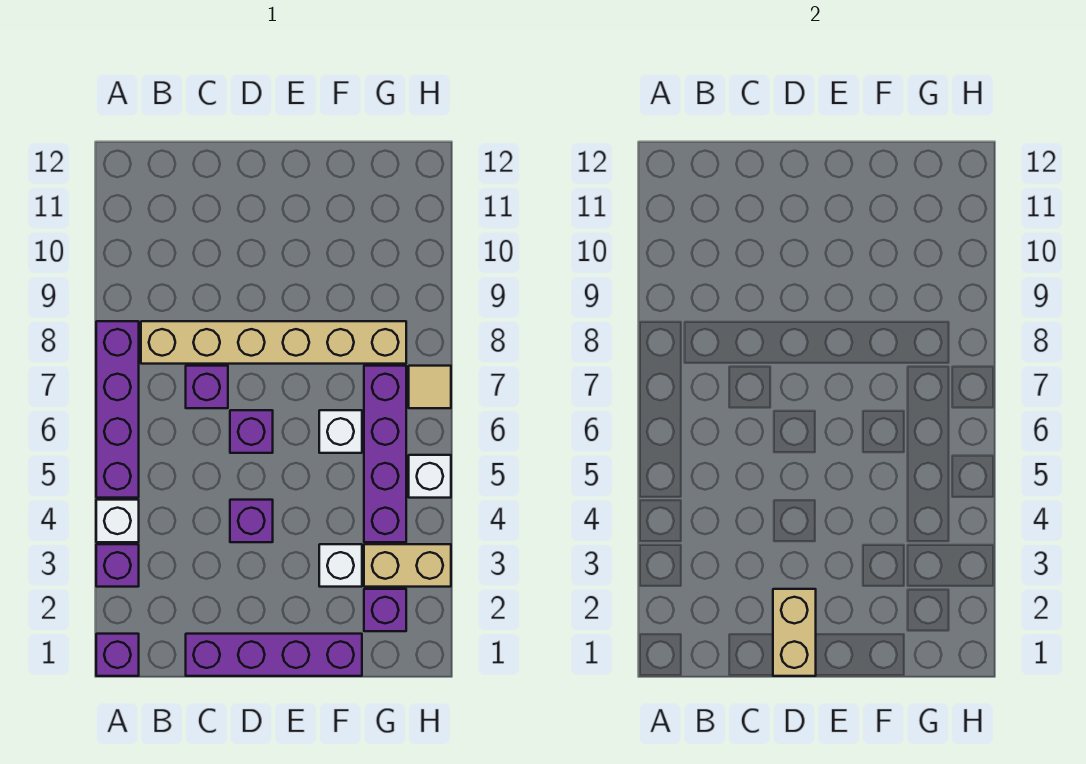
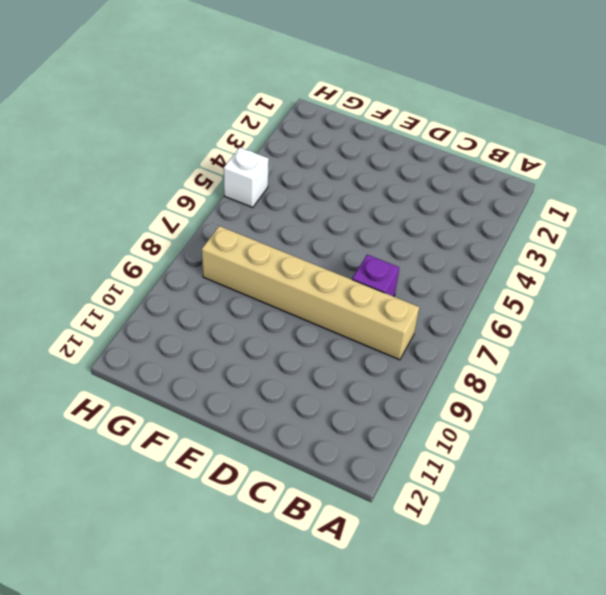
none -> purple brick A1 level 1
none -> purple brick A3 level 1
none -> white brick A4 level 1

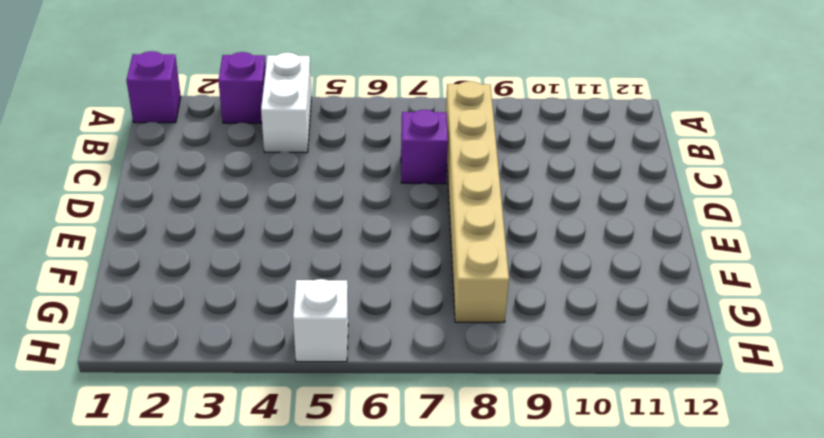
white brick A4:B4 level 1 -> white brick A4 level 1
none -> purple brick A5:A8 level 1
none -> purple brick C1:F1 level 1
none -> purple brick D4 level 1

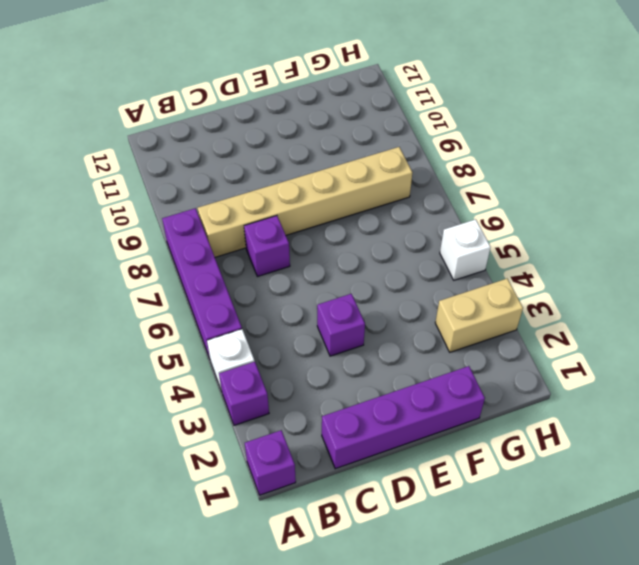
none -> purple brick D6 level 1
none -> white brick F3 level 1
none -> white brick F6 level 1

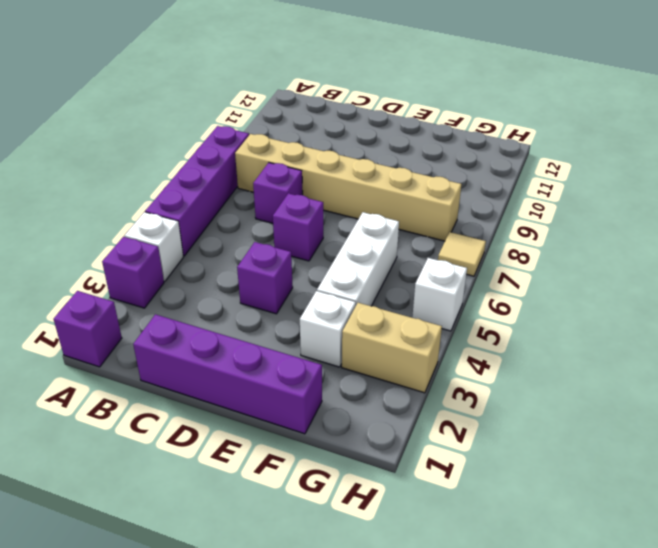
white brick F4:F6 level 1 -> white brick F6 level 1
none -> purple brick G2 level 1
none -> purple brick G4:G7 level 1
none -> tan brick D1:D2 level 2

